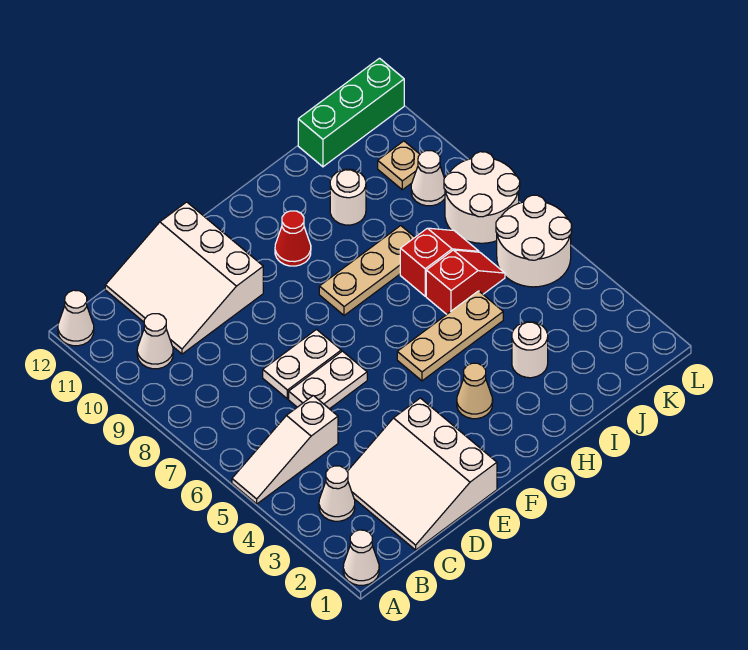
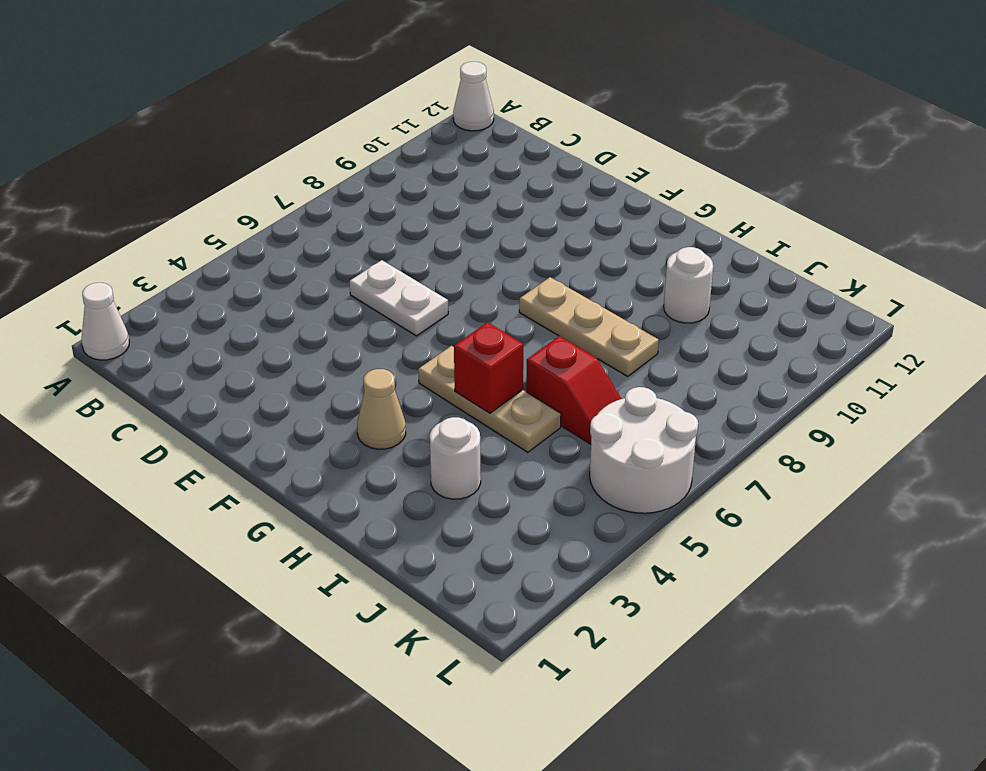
red brick H5 level 2 -> none
none -> white slope A5:C5 level 1 top C
none -> white cone B3 level 1
none -> white cone B10 level 1

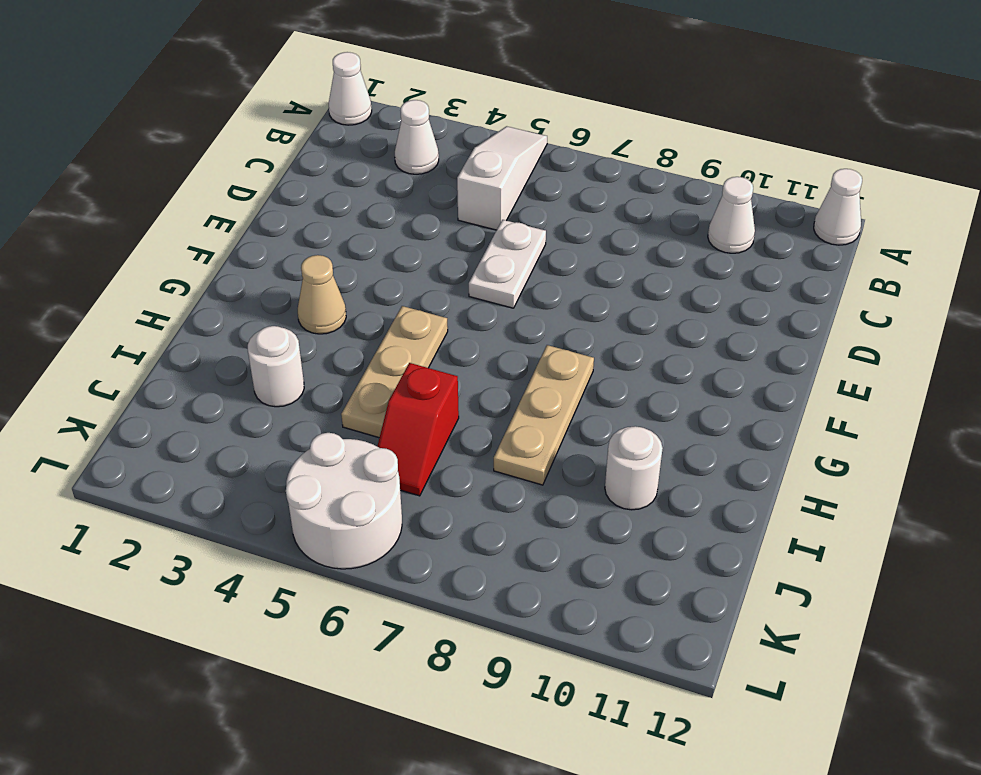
none -> white slope C1:E3 level 1 top E
none -> white slope C10:E12 level 1 top E
none -> white plate D7:E7 level 1

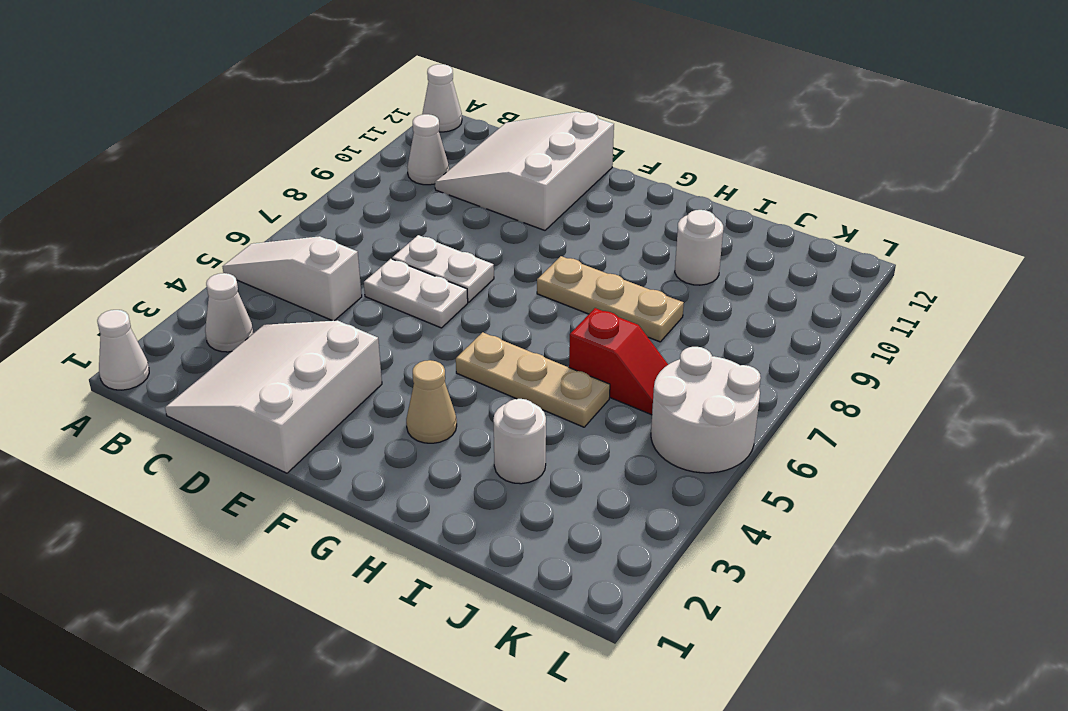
none -> red cone G10 level 1
none -> red slope I7:J7 level 1 top I
none -> green brick J12:L12 level 1

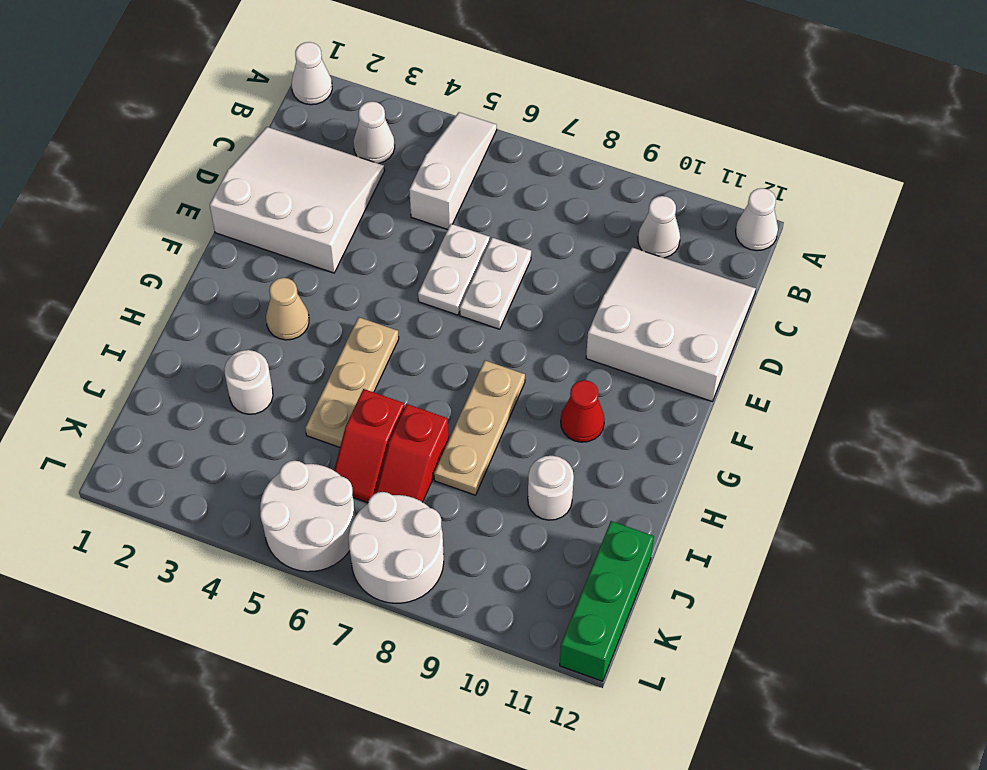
none -> white cone K9 level 1
none -> tan plate K10 level 1

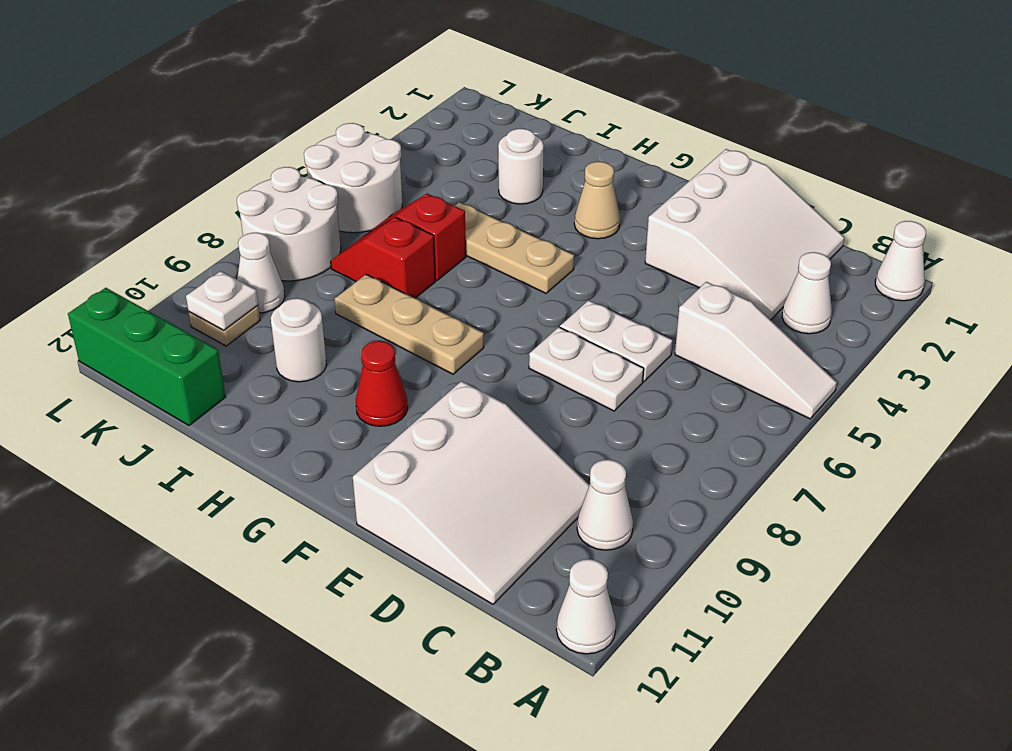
white plate K10 level 2 -> none

